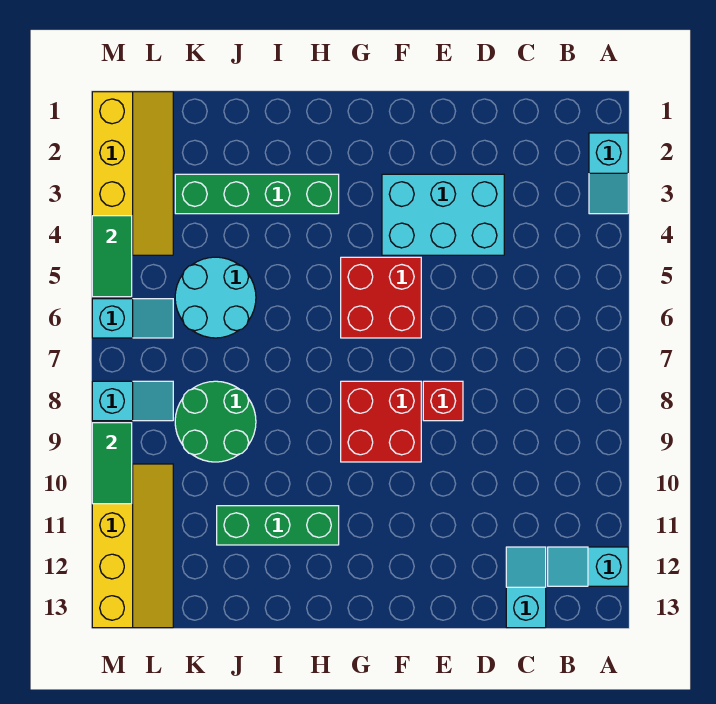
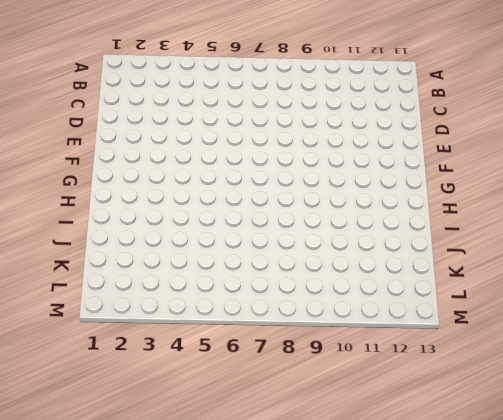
none -> cyan slope A2:A3 level 1 top 2
none -> cyan slope A12:B12 level 1 top A
none -> cyan slope C12:C13 level 1 top 13

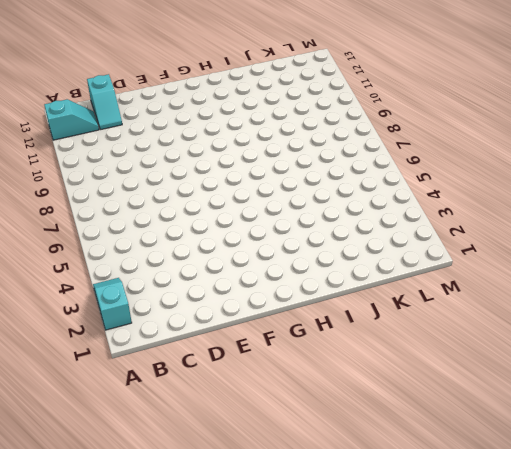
none -> cyan brick D3:F4 level 1
none -> red brick E8 level 1
none -> red brick F5:G6 level 1

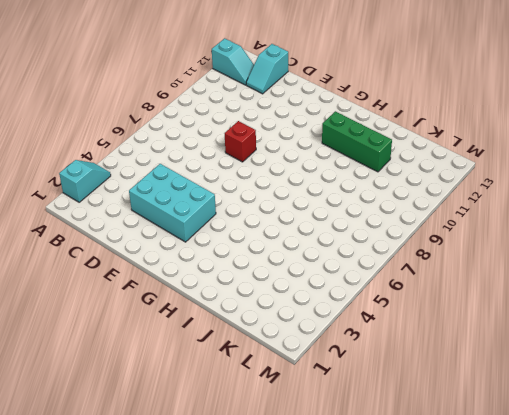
none -> red brick F5:G6 level 1
none -> red brick F8:G9 level 1
none -> green brick H3:K3 level 1

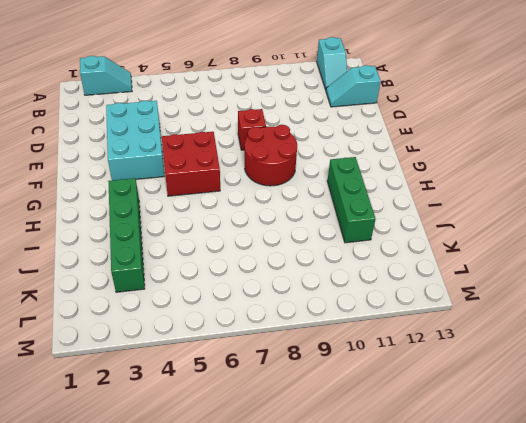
red round brick F8:G9 level 1 -> red brick F8:G9 level 1
none -> cyan round brick J5:K6 level 1
none -> green round brick J8:K9 level 1
none -> yellow slope L1:M4 level 1 top M

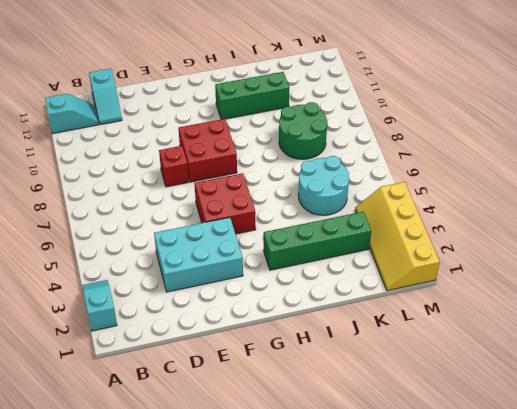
none -> cyan slope L6:M6 level 1 top M
none -> cyan slope L8:M8 level 1 top M
none -> yellow slope L10:M13 level 1 top M

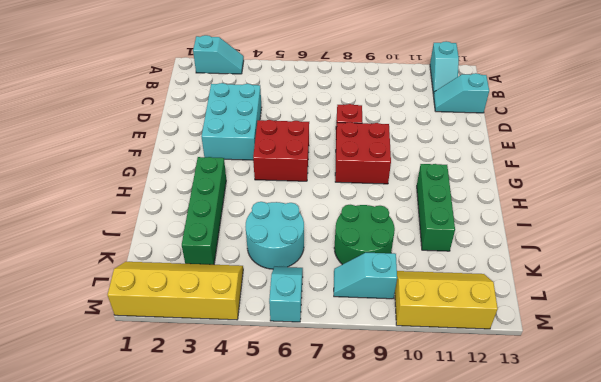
cyan slope L8:L9 level 1 top 9 -> cyan slope L8:M8 level 1 top M
yellow slope L10:M12 level 1 top M -> yellow slope L10:M13 level 1 top M
none -> green tile M4:M5 level 2
none -> green tile M9:M10 level 2

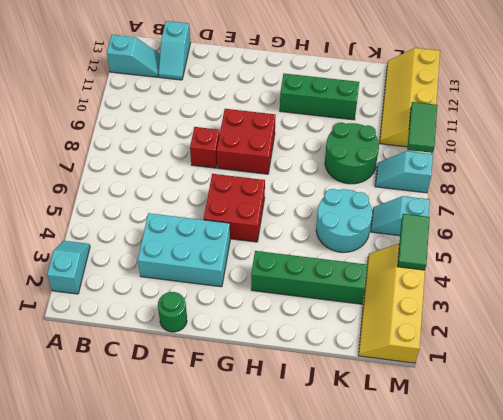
green round brick E1 level 1 -> none

